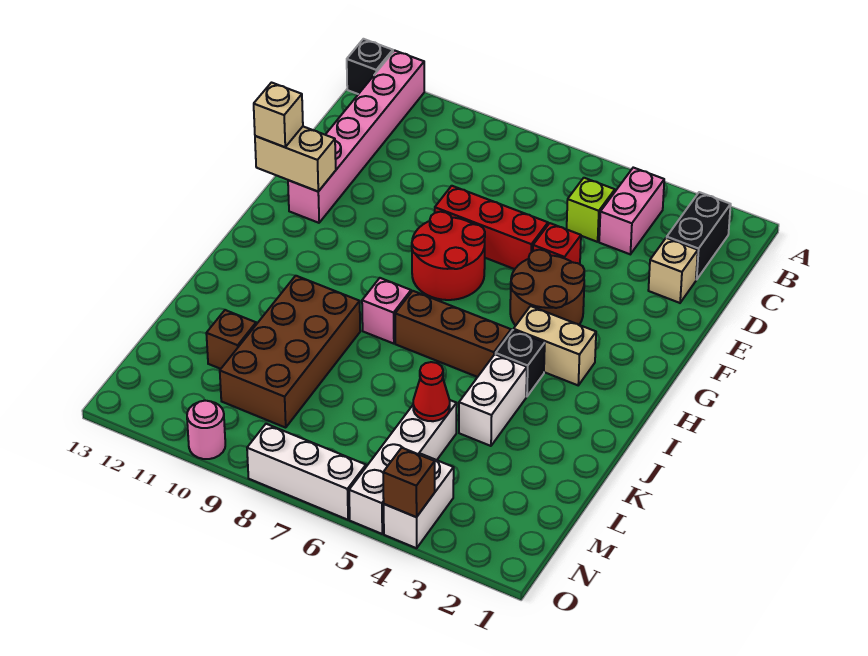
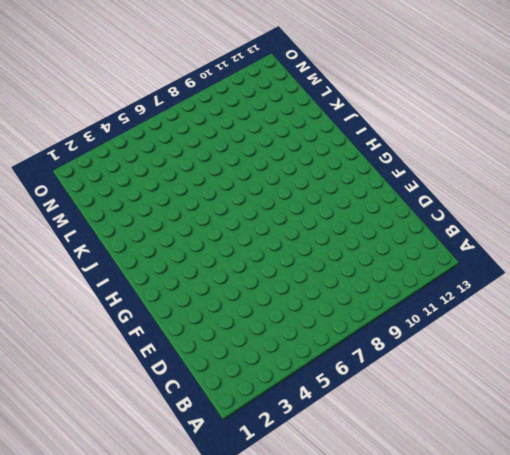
none -> pink brick A12:F12 level 1
none -> black brick A13 level 1
none -> black brick B2:C2 level 1

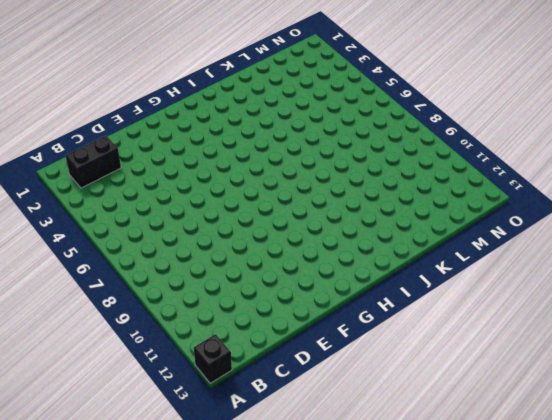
none -> pink brick A12:F12 level 1
none -> pink brick B4:C4 level 1
none -> lime brick C5 level 1

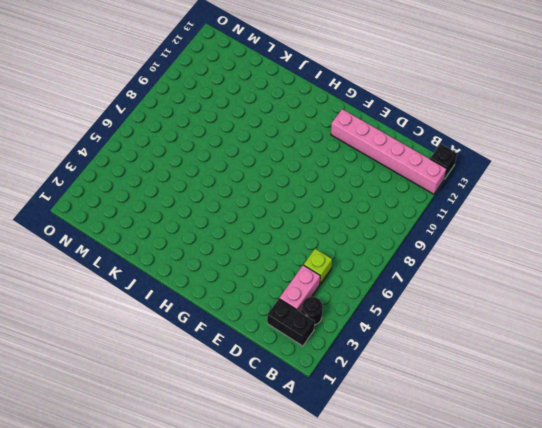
black round brick B3 level 1 -> none
pink brick C3:C4 level 1 -> pink brick B4:C4 level 1
none -> tan brick D2 level 1
none -> red brick E5 level 1
none -> red brick E6:E8 level 1

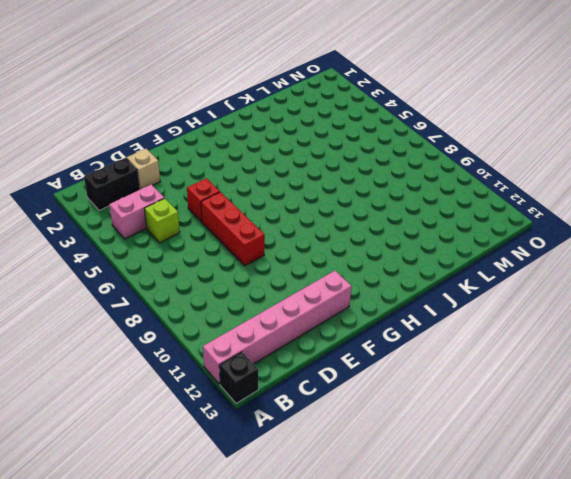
none -> brown round brick F4:G5 level 1
none -> red round brick F7:G8 level 1
none -> tan brick H3:H4 level 1

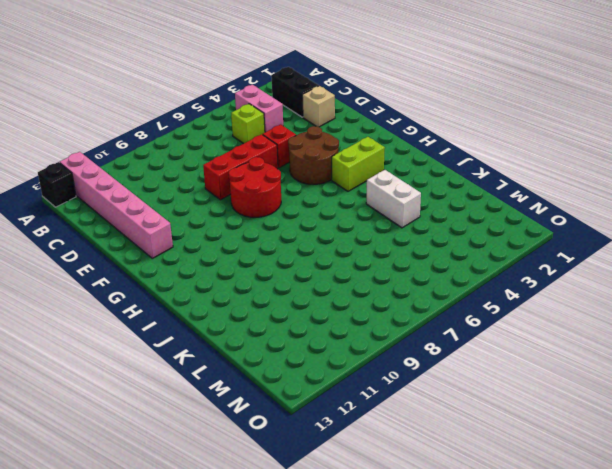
lime brick H3:H4 level 1 -> tan brick H3:H4 level 1
none -> black brick I4 level 1
none -> brown brick I5:I7 level 1
none -> pink brick I8 level 1

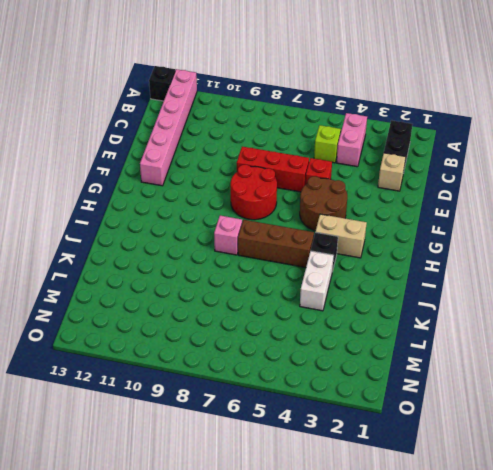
none -> brown brick J9:M10 level 1
none -> white brick L5:O5 level 1
none -> brown brick L11 level 1

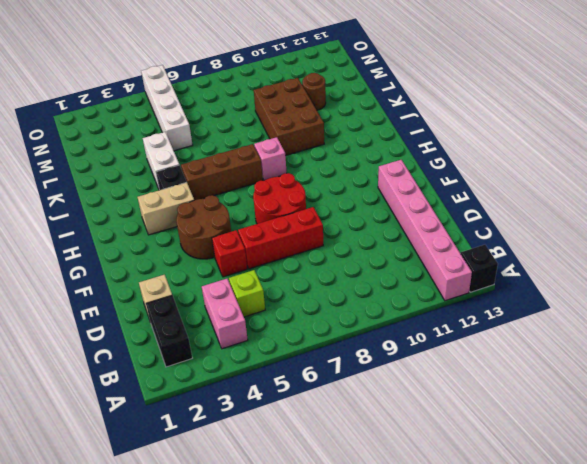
brown brick J9:L10 level 1 -> brown brick J9:M10 level 1
brown round brick L11 level 1 -> brown brick L11 level 1
none -> white brick N4:O4 level 1
none -> white brick O6:O8 level 1
none -> pink round brick O10 level 1

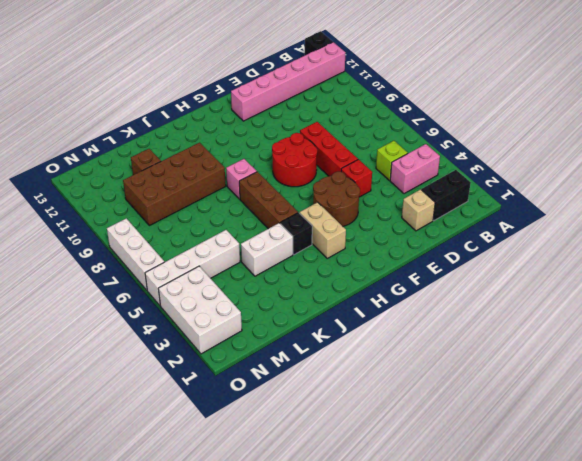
white brick N2:O4 level 1 -> white brick N4:O4 level 1
none -> pink round brick O10 level 1
none -> tan brick F12:F13 level 2
none -> red cone L5 level 2

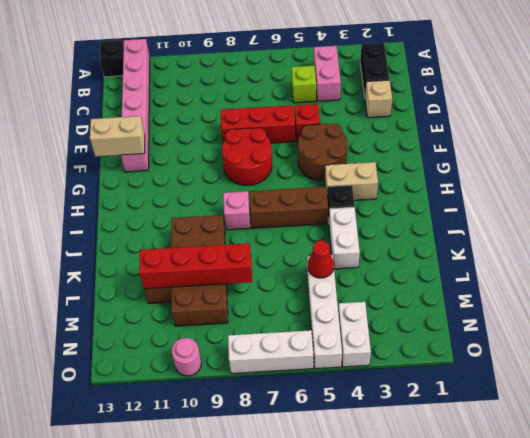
red brick L8:L11 level 2 -> none
none -> brown brick O4 level 2
none -> tan brick F13 level 3

